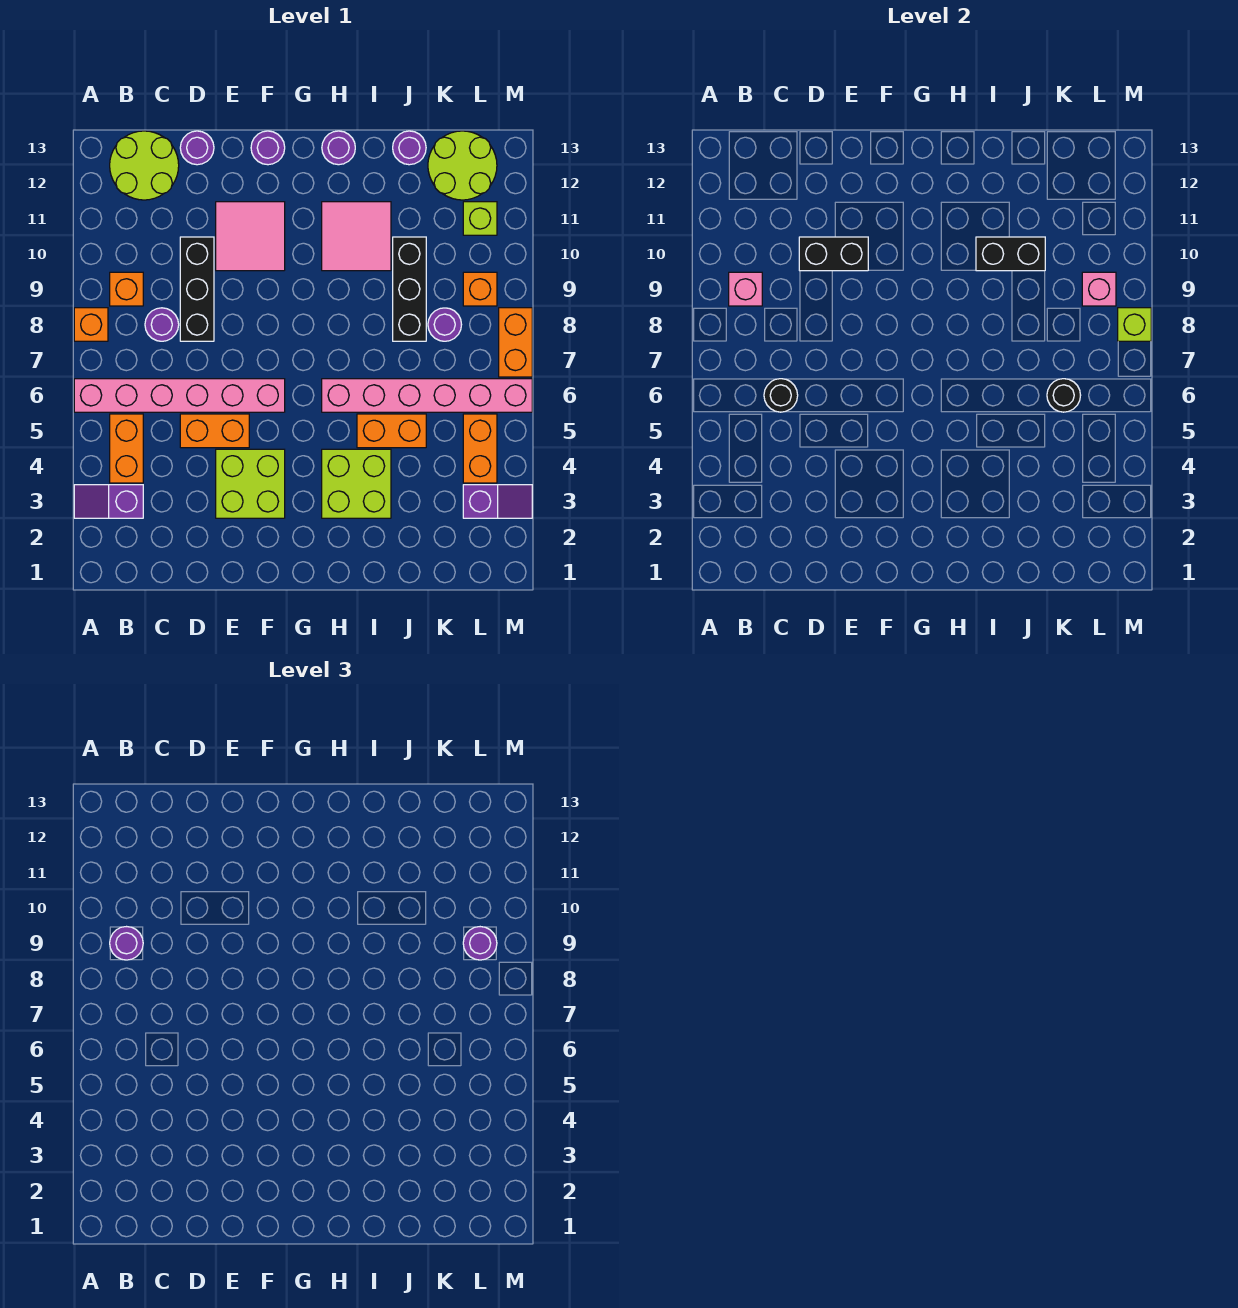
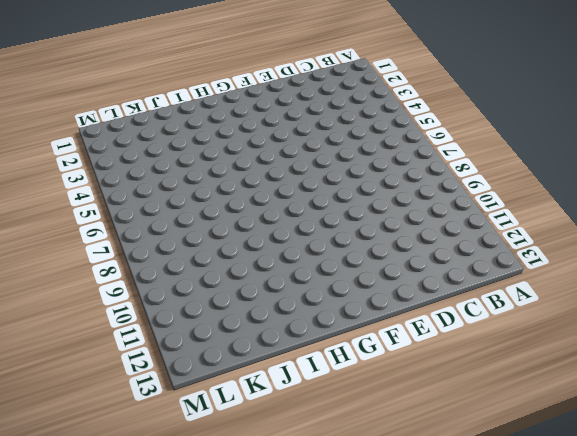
none -> purple slope A3:B3 level 1 top B
none -> pink brick A6:F6 level 1
none -> orange brick A8 level 1
none -> orange brick B4:B5 level 1

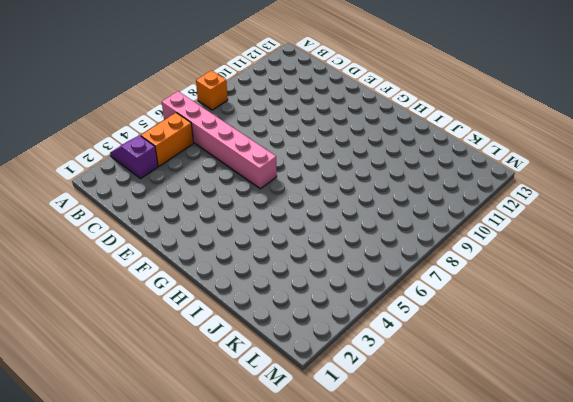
none -> orange brick B9 level 1
none -> lime round brick B12:C13 level 1
none -> purple round brick C8 level 1
none -> orange brick D5:E5 level 1

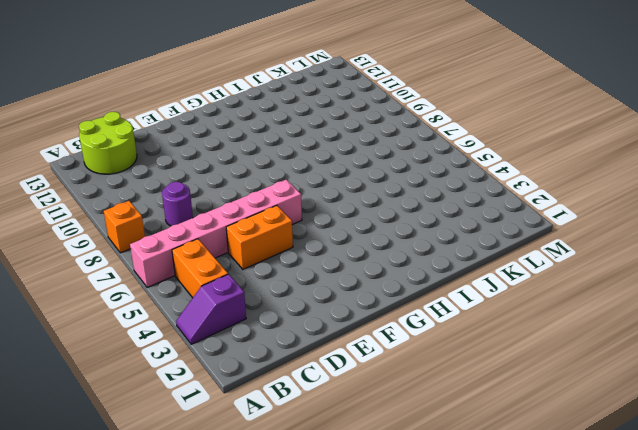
none -> orange brick B9 level 1
none -> black brick D8:D10 level 1
none -> purple round brick D13 level 1
none -> lime brick E3:F4 level 1

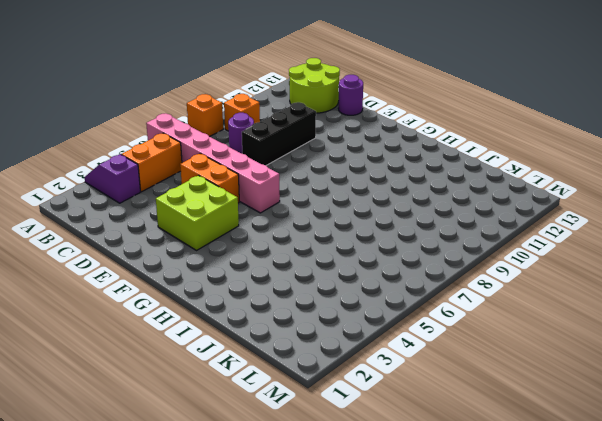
none -> pink tile E10:F11 level 1
none -> purple round brick F13 level 1
none -> lime brick H3:I4 level 1
none -> pink brick H6:M6 level 1

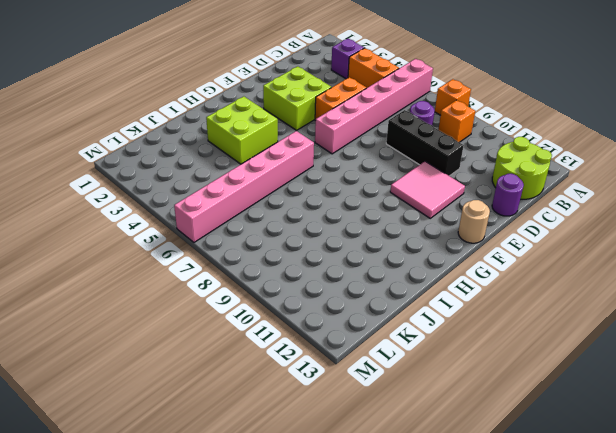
tan round brick F13 level 1 -> purple round brick F13 level 1
none -> pink tile H10:I11 level 1
none -> purple round brick H13 level 1
none -> orange brick I5:J5 level 1
none -> black brick J8:J10 level 1

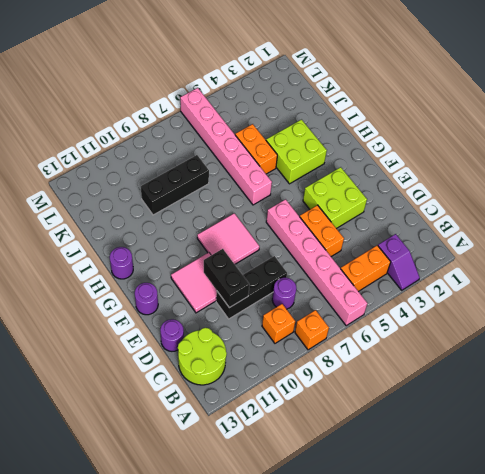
pink tile F8:G9 level 1 -> pink tile H10:I11 level 1
none -> purple round brick J13 level 1
none -> purple round brick K8 level 1
none -> lime round brick K12:L13 level 1
none -> purple slope L3:M3 level 1 top L

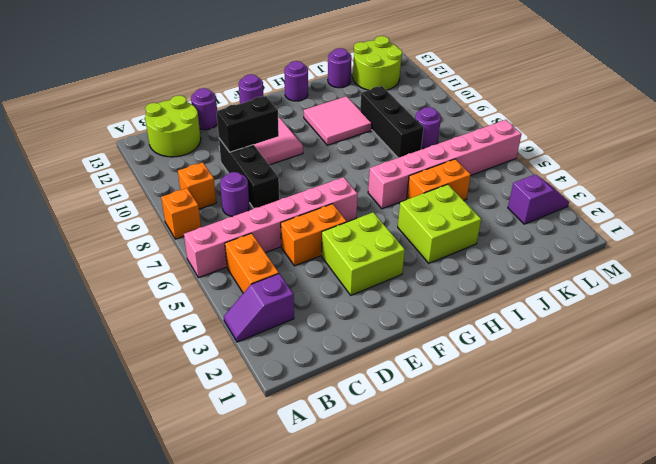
none -> orange brick L4:L5 level 1
none -> orange brick L9 level 1
none -> lime brick L11 level 1
none -> orange brick M7:M8 level 1

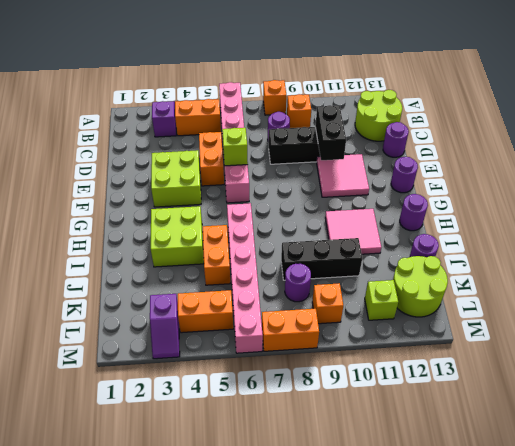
lime brick E6 level 2 -> lime brick M8 level 2
none -> pink brick B9 level 2
none -> black round brick C6 level 2
none -> black brick I10:J10 level 2
none -> black round brick K6 level 2

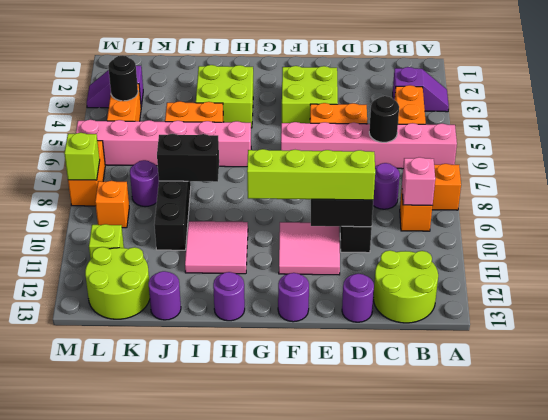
lime brick D10:G10 level 3 -> none
black brick I8:J8 level 2 -> black brick I10:J10 level 2
black round brick L4 level 2 -> black round brick K6 level 2
none -> pink brick L9 level 2
none -> purple round brick B9 level 3
none -> purple round brick L9 level 3

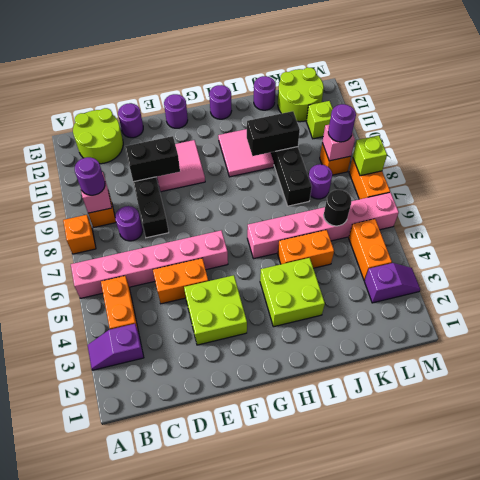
none -> black round brick C6 level 2

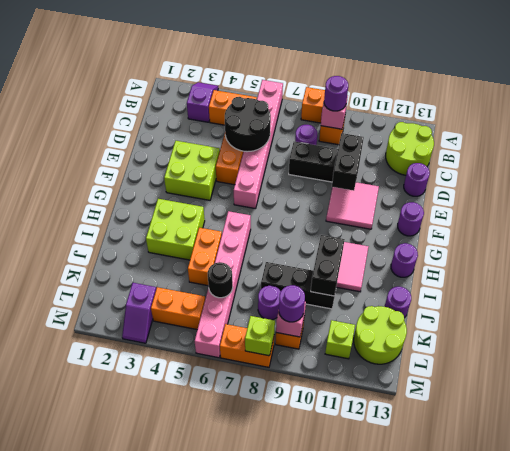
black round brick C5:D6 level 2 -> black round brick C6 level 2

